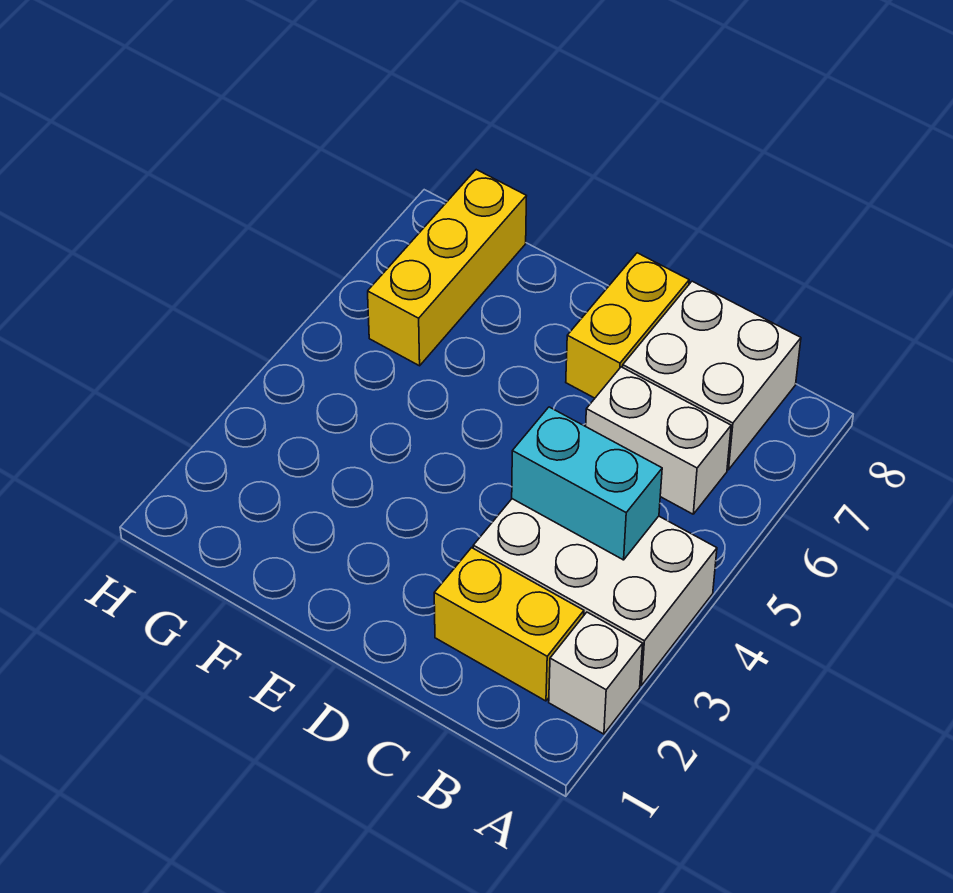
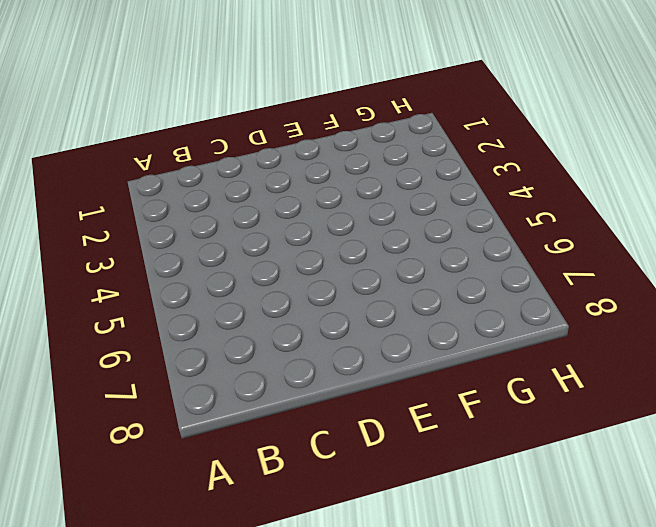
none -> white brick A2 level 1
none -> white brick A3:C4 level 1

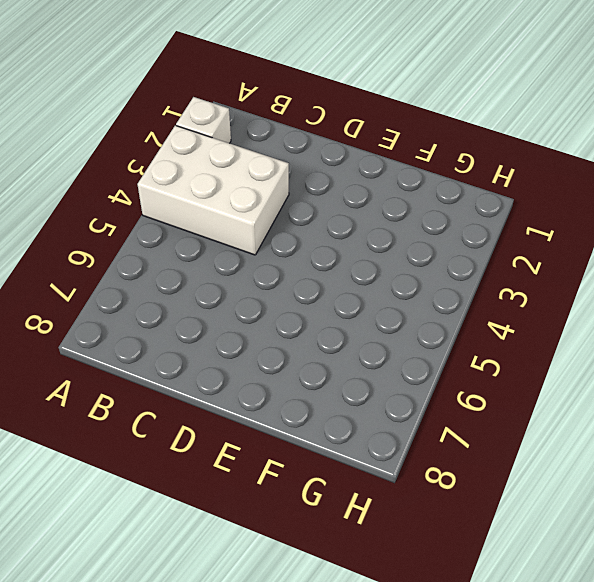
none -> yellow brick B2:C2 level 1
none -> white brick B6:C6 level 1

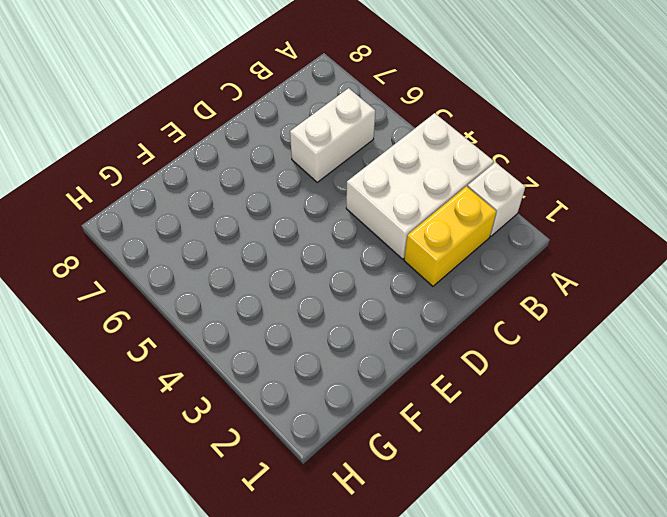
none -> white brick B7:C8 level 1
none -> yellow brick D7:D8 level 1

